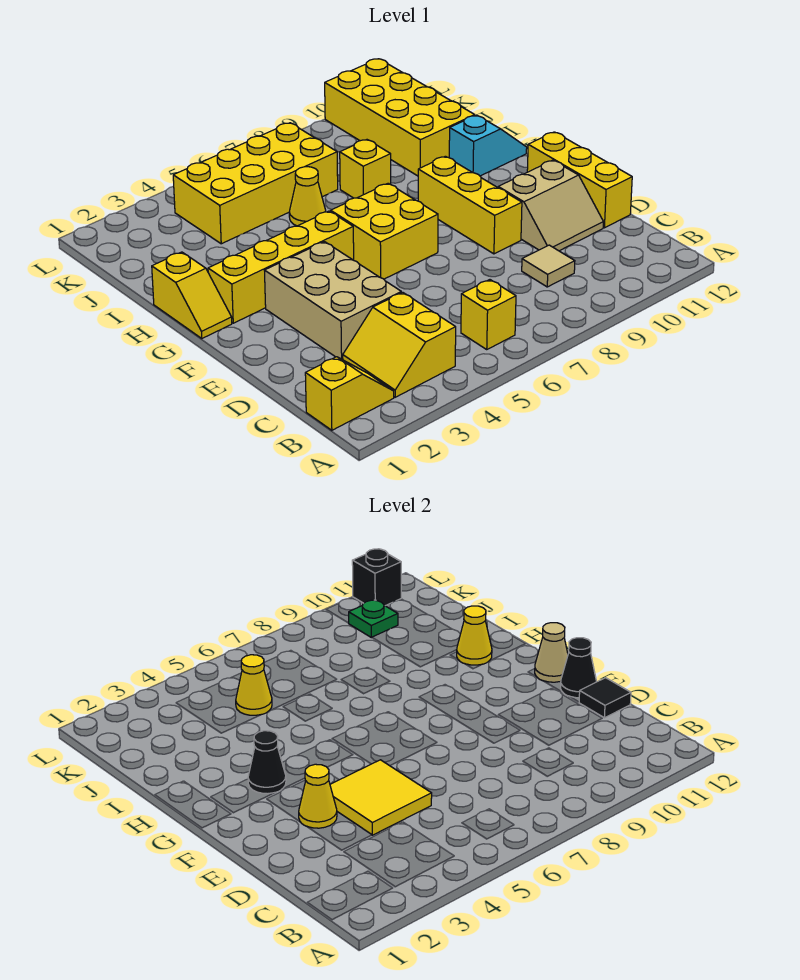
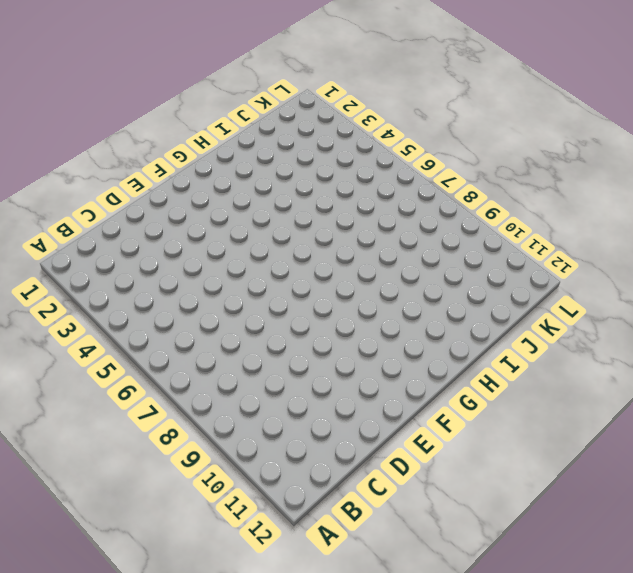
none -> yellow slope B1:B2 level 1 top 1
none -> yellow slope B3:C4 level 1 top 4
none -> yellow brick B6 level 1

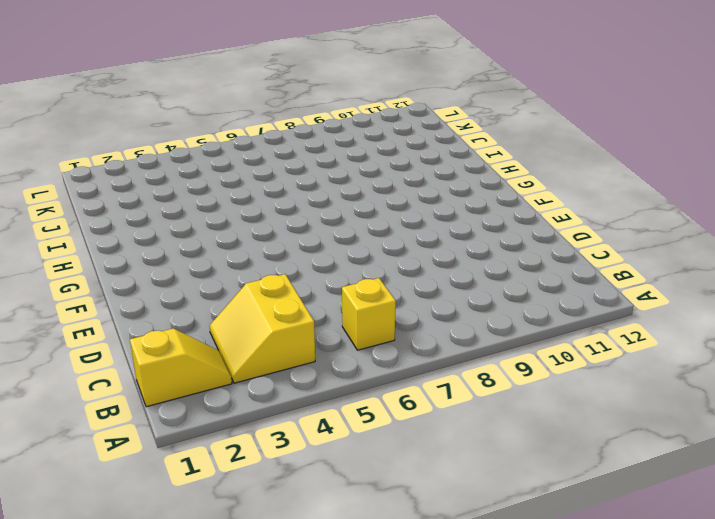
none -> tan tile C9 level 1
none -> tan brick D3:F4 level 1
none -> tan slope D10:E11 level 1 top E

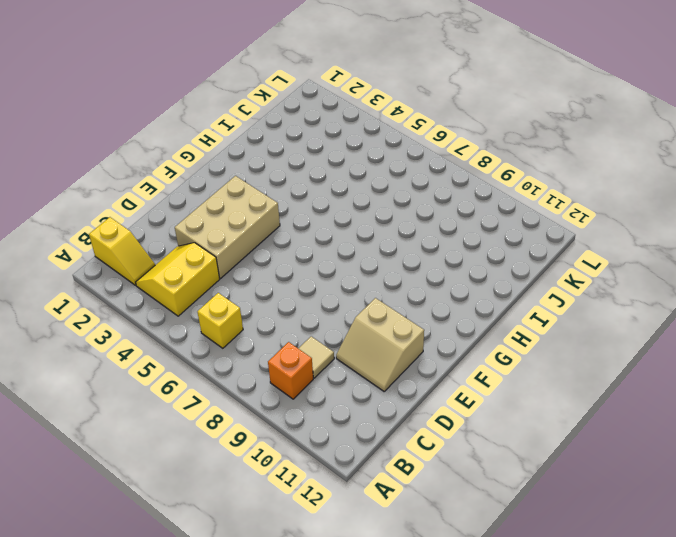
orange brick B9 level 1 -> none
none -> yellow brick D12:F12 level 1
none -> yellow brick E9:G9 level 1
none -> yellow brick F6:G7 level 1

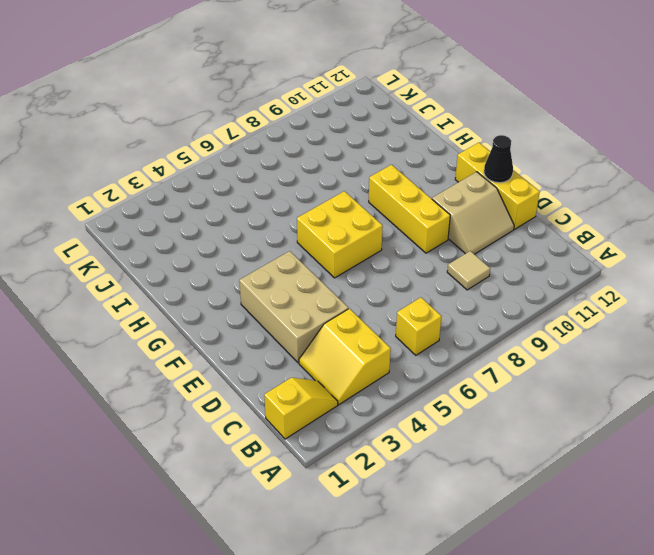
none -> yellow slope G1:H1 level 1 top H
none -> yellow brick G2:G5 level 1
none -> cyan slope H11:H12 level 1 top 11

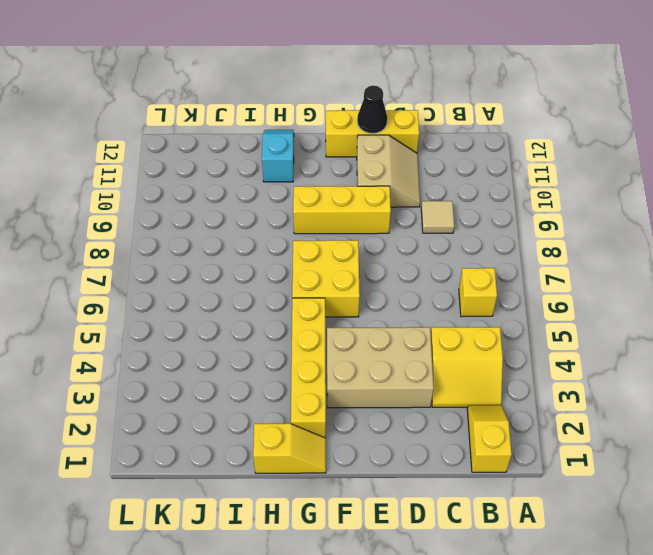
none -> yellow cone I6 level 1
none -> yellow brick I8 level 1
none -> yellow brick I10:L11 level 1

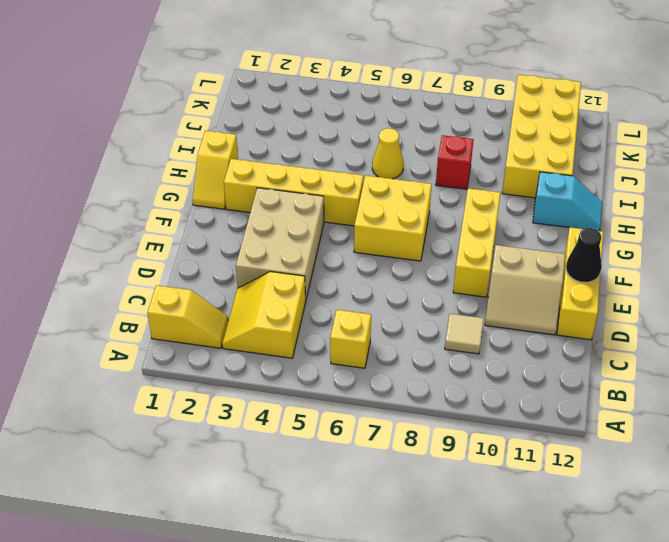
red brick I8 level 1 -> yellow brick I8 level 1
none -> yellow brick J4:K7 level 1
none -> yellow tile D4:E5 level 2
none -> black tile D12 level 2

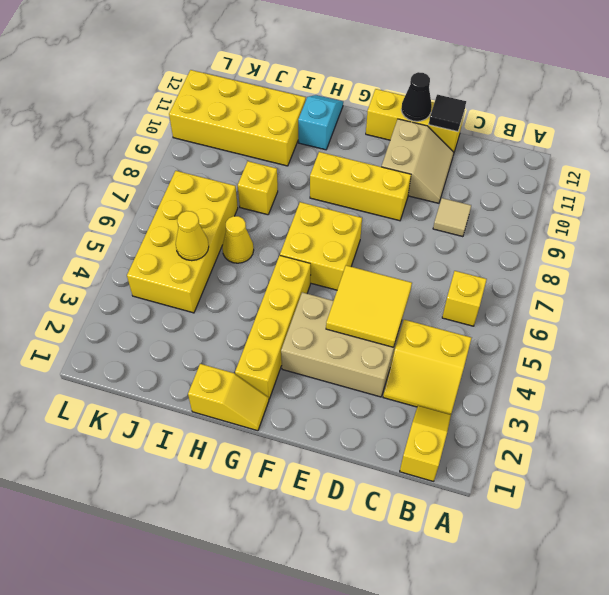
none -> yellow cone E3 level 2
none -> tan cone F12 level 2
none -> black cone G3 level 2

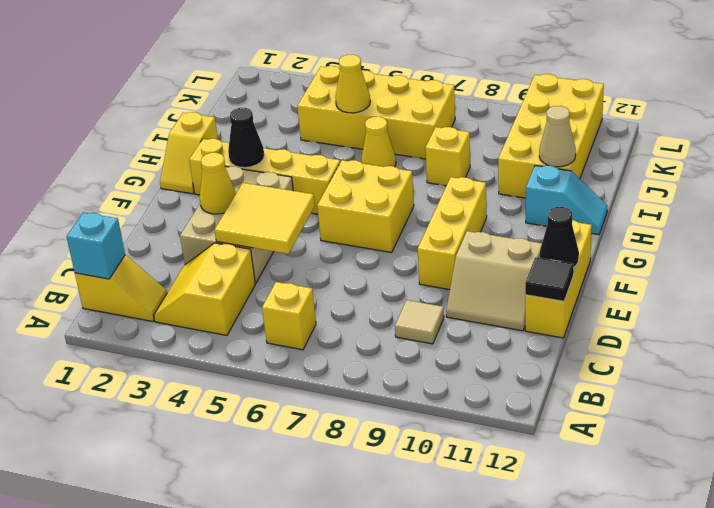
cyan brick B1 level 2 -> none
tan cone I11 level 2 -> tan cone F12 level 2
none -> yellow cone H11 level 2
none -> green plate K10 level 2
none -> black brick L11 level 2

